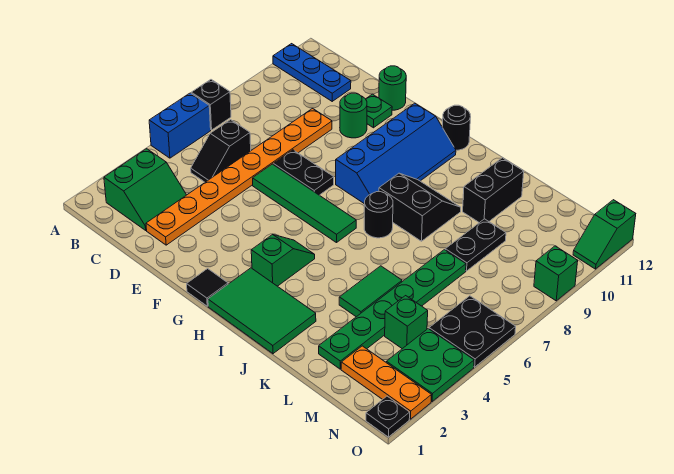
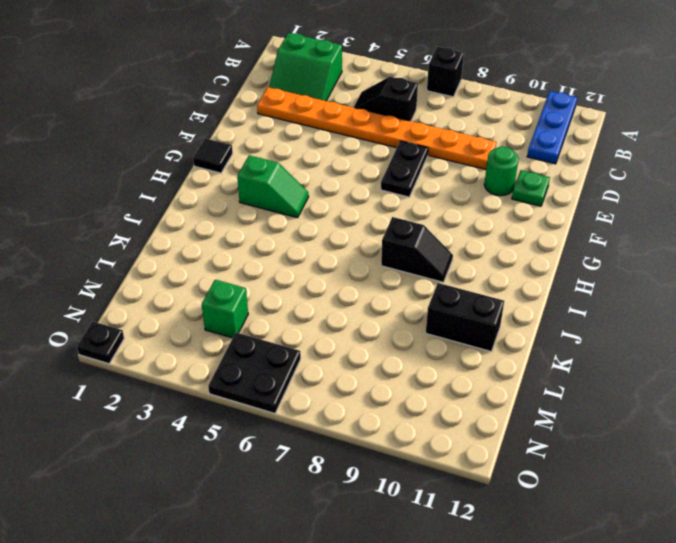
black slope I8:I9 level 1 top 8 -> black slope I8:J9 level 1 top 8
none -> blue brick A5:A6 level 1
none -> green tile E6:H6 level 1
none -> green round brick E12 level 1

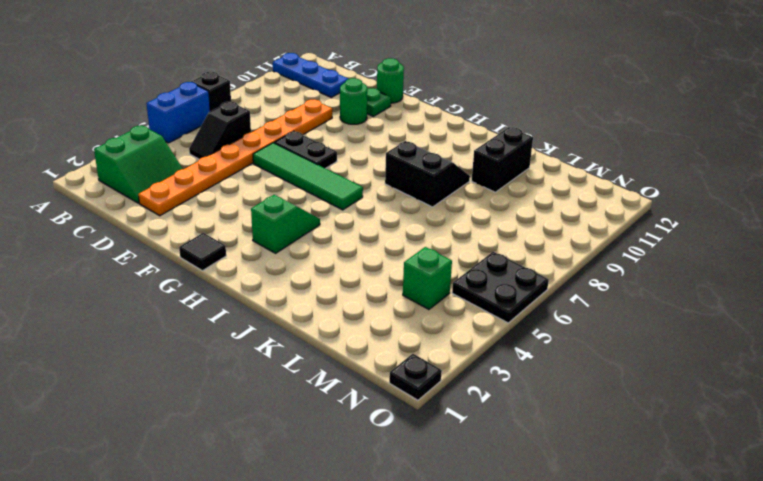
none -> blue slope G8:H11 level 1 top G
none -> green tile H1:J2 level 1
none -> black round brick H12 level 1

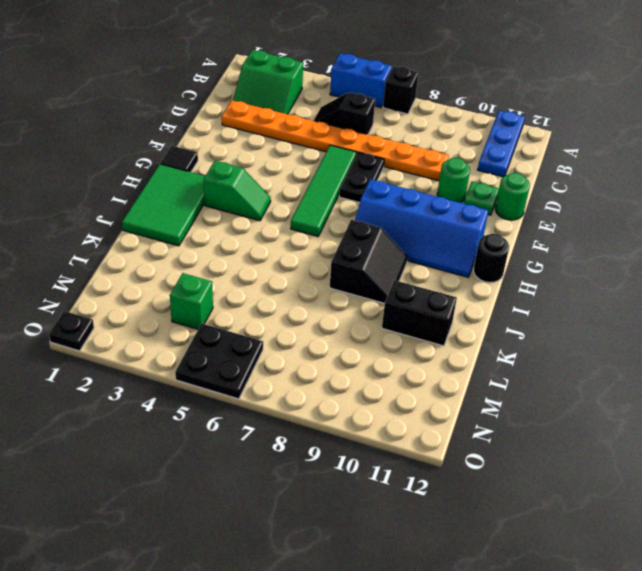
none -> black round brick I7 level 1
none -> green tile K4:K5 level 1
none -> green plate L2:L7 level 1

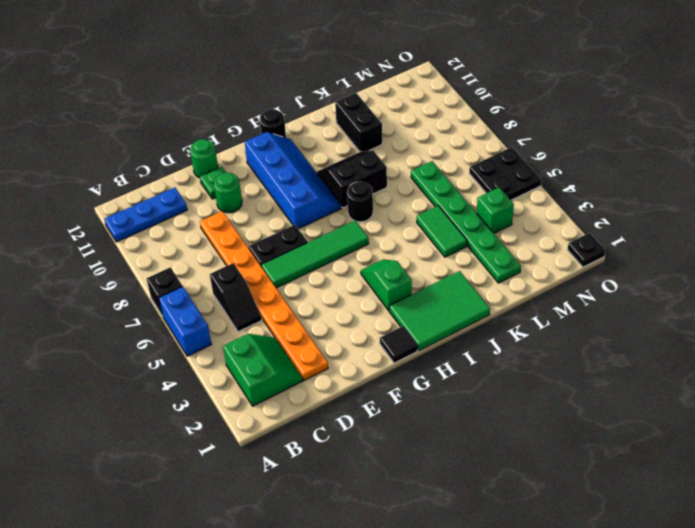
none -> black plate L8:L9 level 1
none -> orange plate M2:O2 level 1
none -> green plate N3:O4 level 1

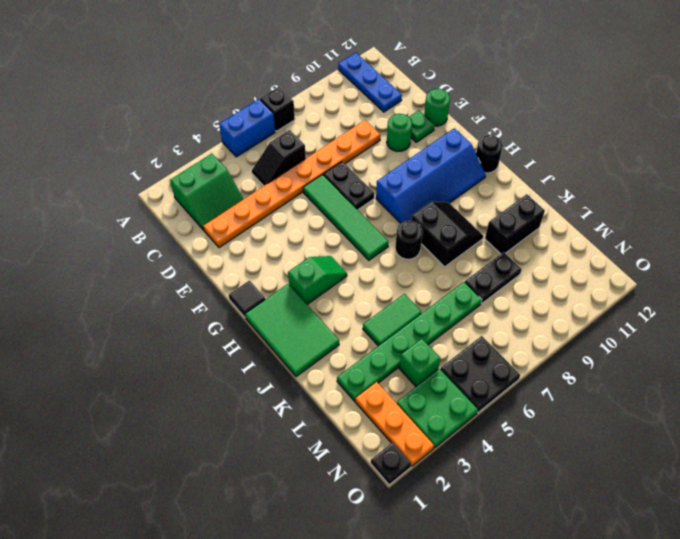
none -> green brick O9 level 1
none -> green slope O11:O12 level 1 top 12

